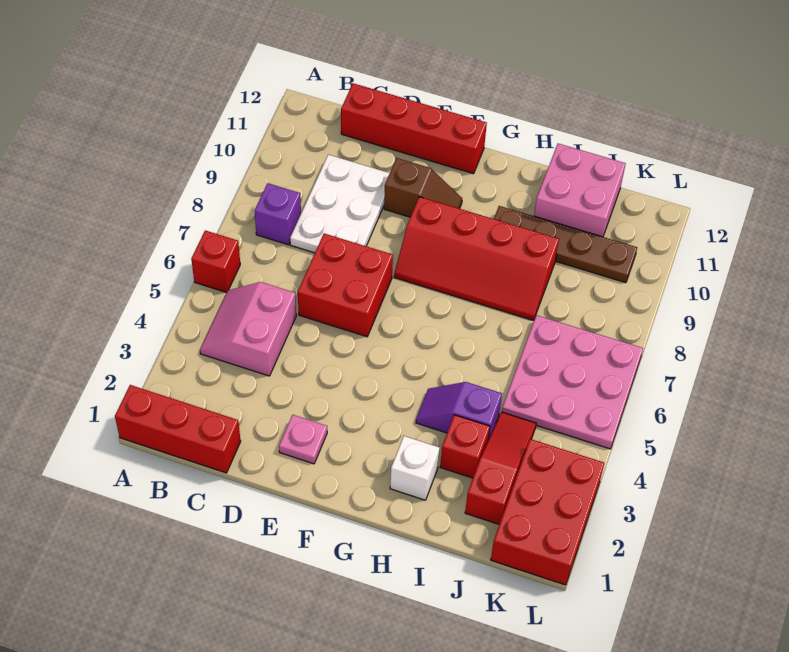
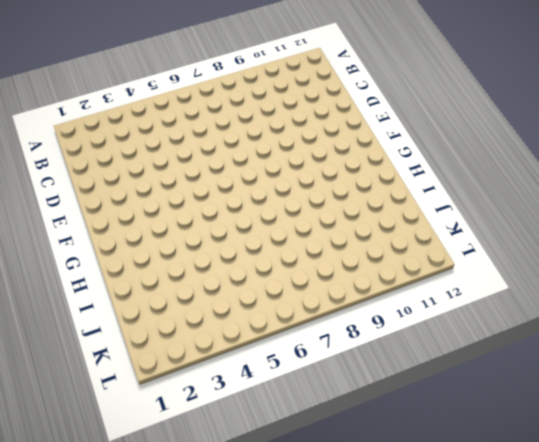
none -> red brick A1:C1 level 1
none -> red brick A6 level 1
none -> pink slope B4:C5 level 1 top C

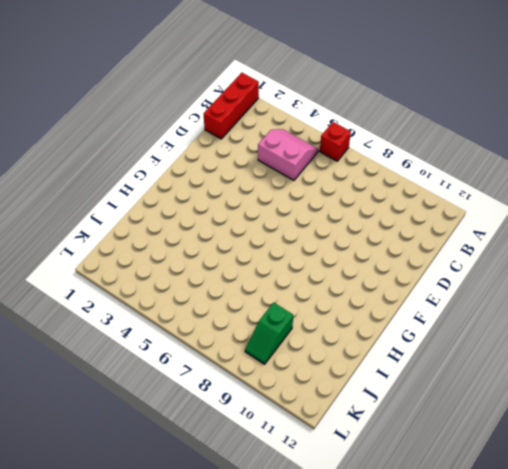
green slope J9:K9 level 1 top J -> none
none -> purple brick B8 level 1
none -> white plate C8:D10 level 1
none -> red brick C12:F12 level 1

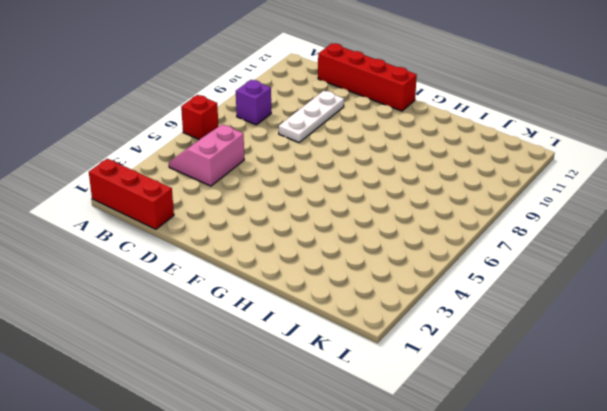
white plate D8:D10 level 1 -> white plate C8:D10 level 1
none -> red brick D6:E7 level 1
none -> pink plate E2 level 1
none -> brown slope E10:F10 level 1 top E

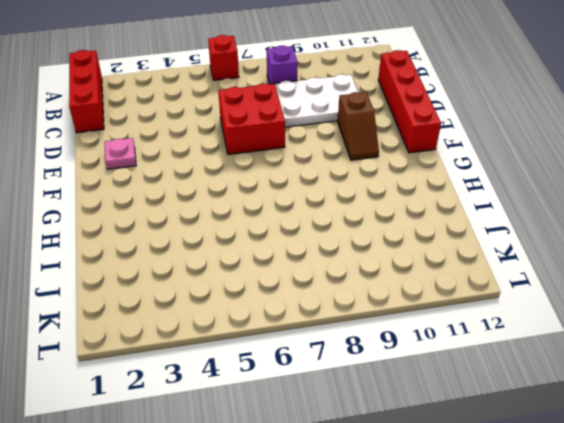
none -> pink slope B4:C5 level 1 top C
none -> red slope F8:I9 level 1 top 9
none -> white brick H2 level 1

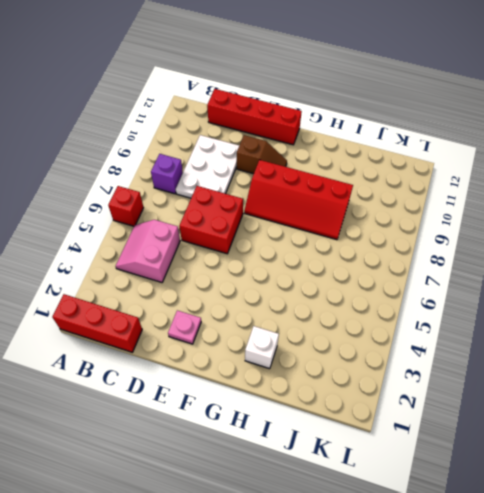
none -> purple slope H4:I4 level 1 top I
none -> brown plate H10:K10 level 1
none -> red brick I3 level 1

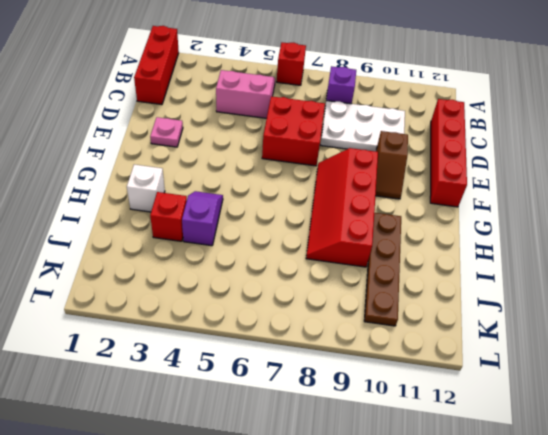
none -> pink brick I11:J12 level 1
none -> red slope J2:J4 level 1 top 2
none -> pink plate J5:L7 level 1

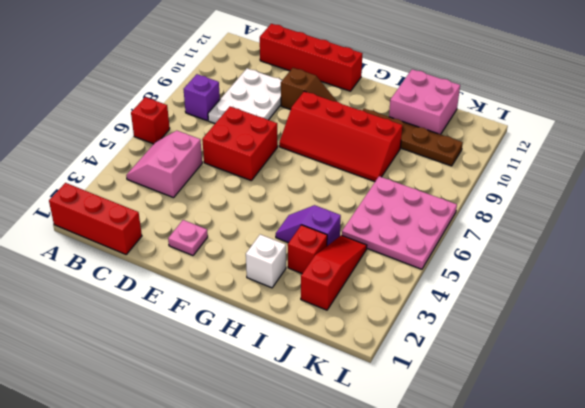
none -> red brick K1:L3 level 1

